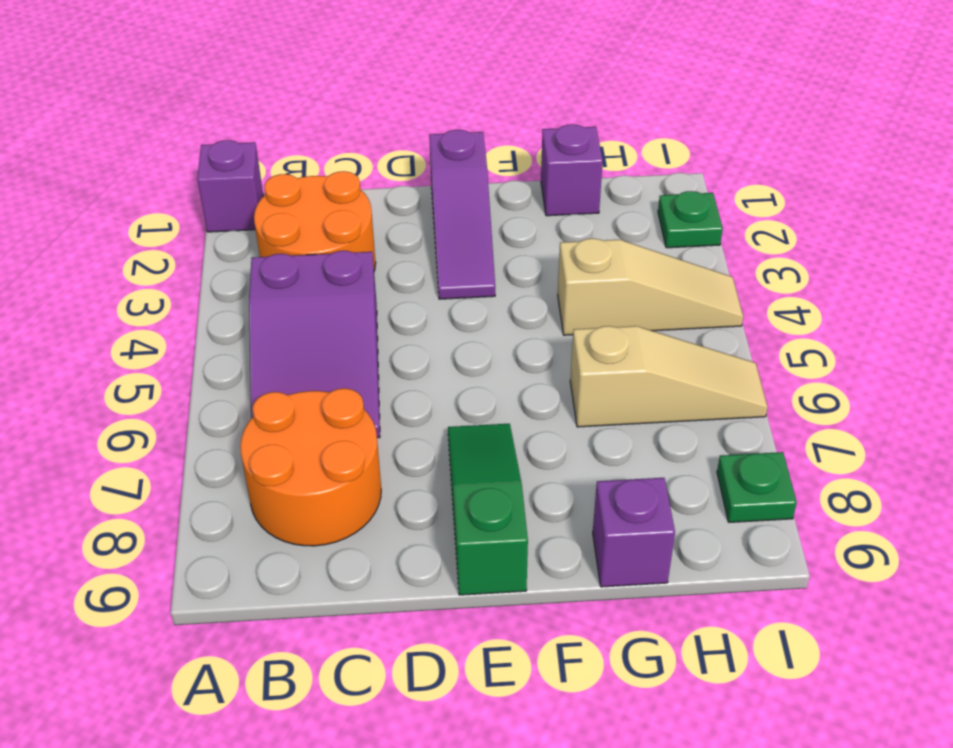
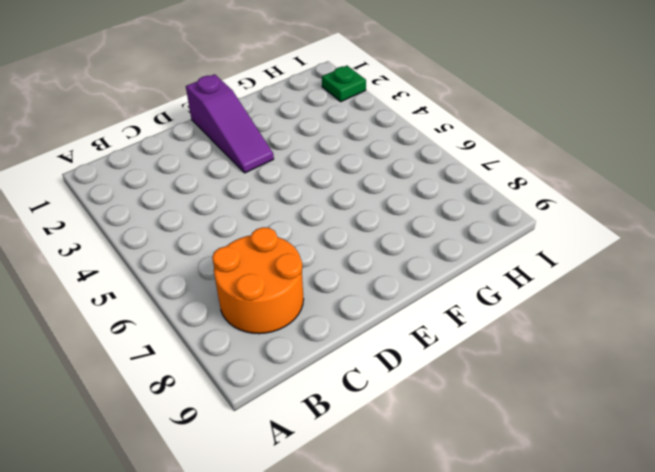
none -> purple brick A1 level 1
none -> orange round brick B2:C3 level 1
none -> purple slope B4:C6 level 1 top 4

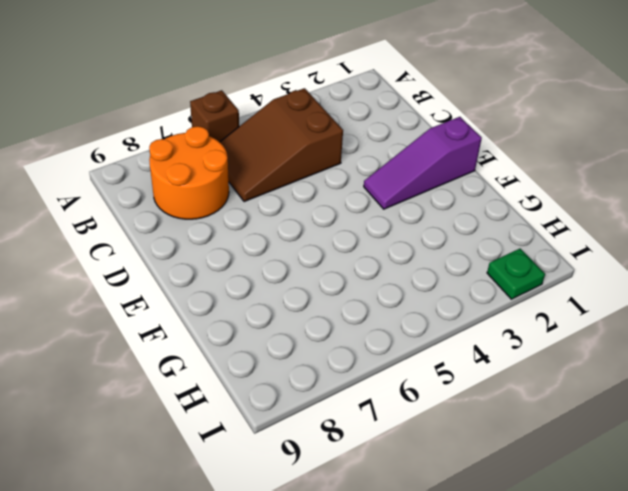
brown brick A6 level 1 -> none
brown slope B4:C6 level 1 top 4 -> purple slope B4:C6 level 1 top 4
none -> purple brick A1 level 1
none -> orange round brick B2:C3 level 1
none -> green slope E7:E9 level 1 top 9

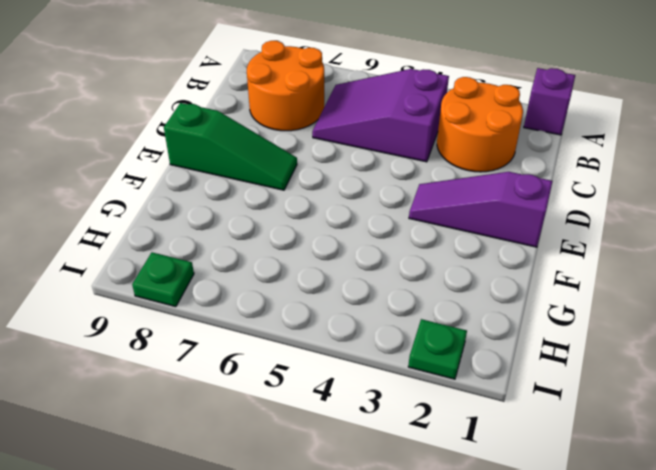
none -> purple brick G1 level 1
none -> tan slope G4:I4 level 1 top G
none -> tan slope G6:I6 level 1 top G

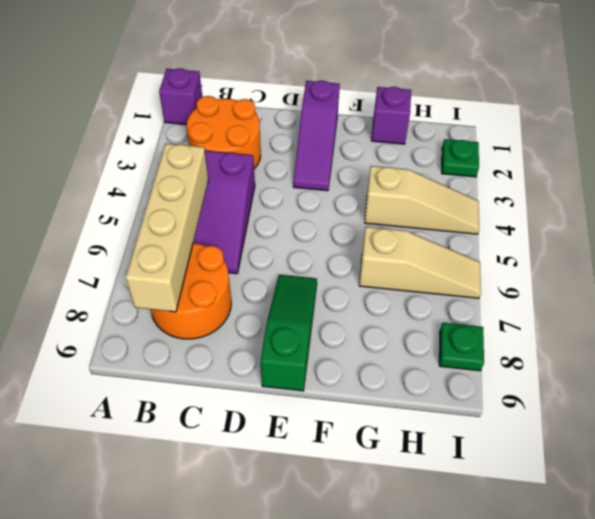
tan brick B5:B8 level 2 -> none
none -> purple brick G9 level 1

